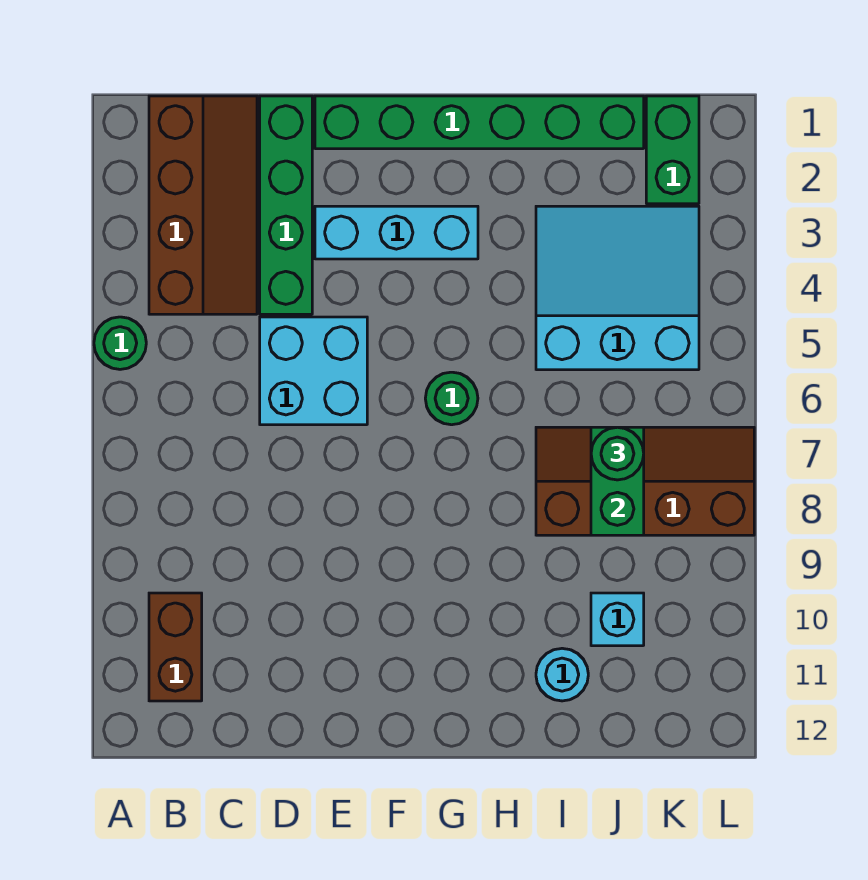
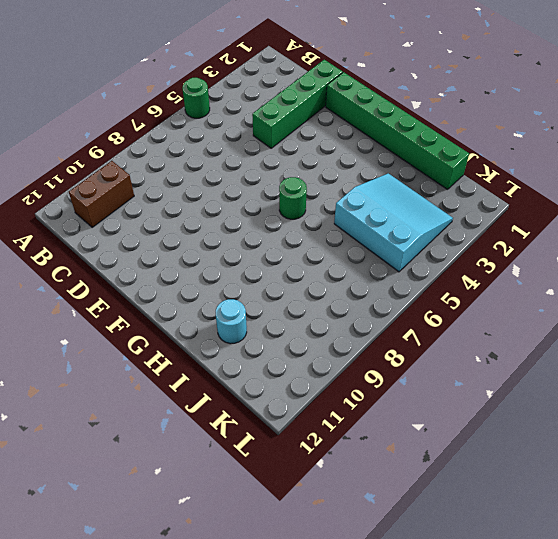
none -> brown slope B1:C4 level 1 top B
none -> cyan brick D5:E6 level 1
none -> cyan brick E3:G3 level 1

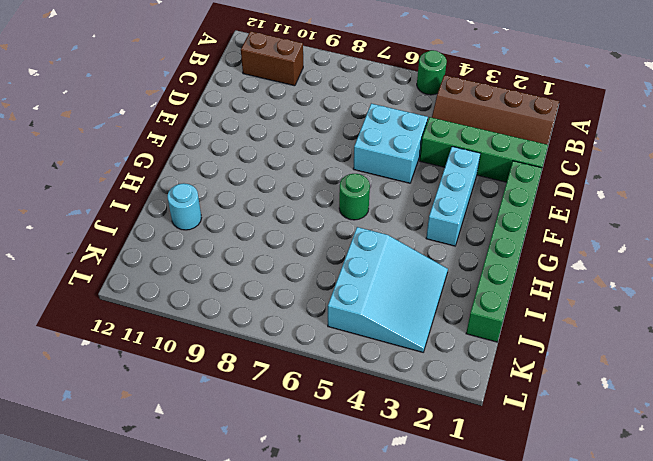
none -> brown slope I7:L8 level 1 top 8
none -> cyan brick J10 level 1
none -> green brick K1:K2 level 1

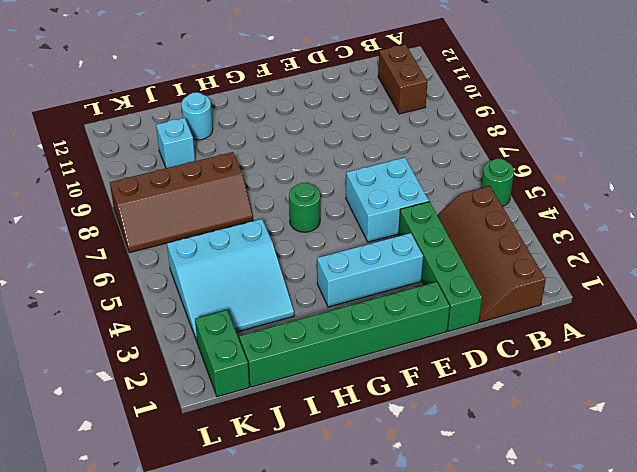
none -> green brick J7:J8 level 2
none -> green round brick J7 level 3

